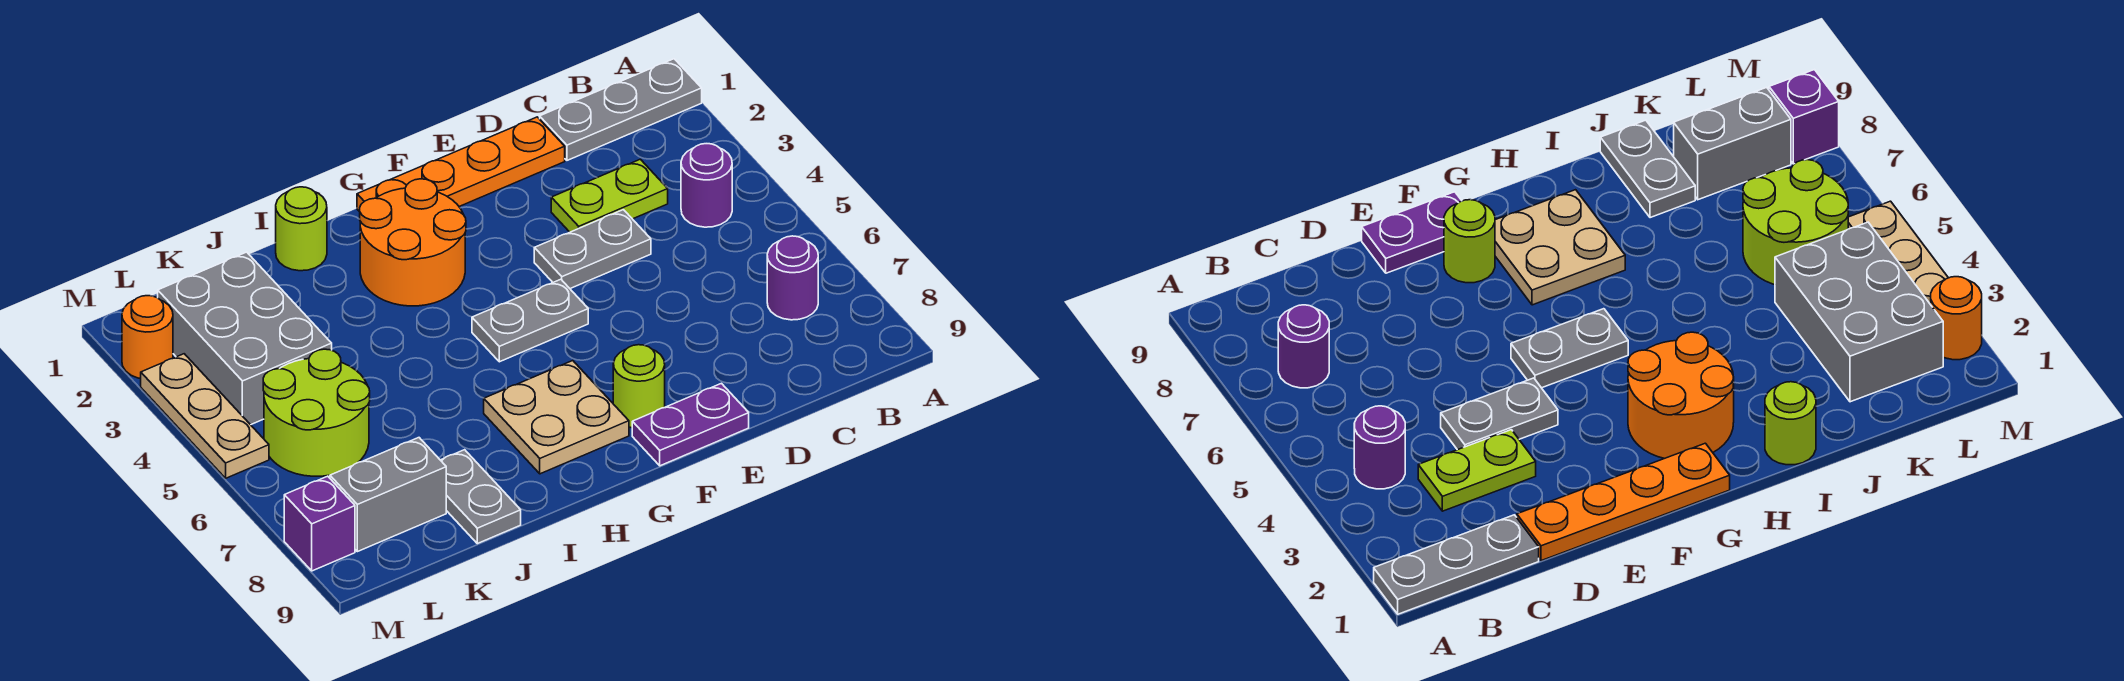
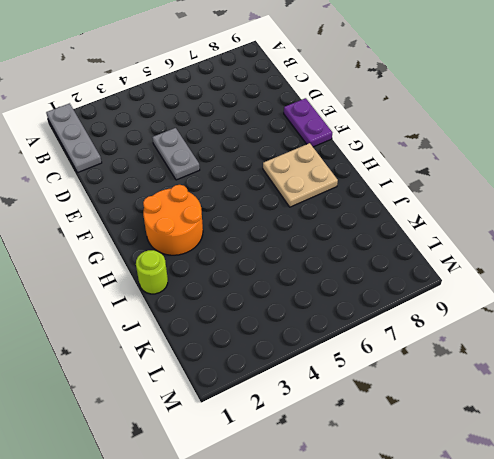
none -> purple round brick B4 level 1
none -> purple round brick B7 level 1
none -> lime plate C3:D3 level 1

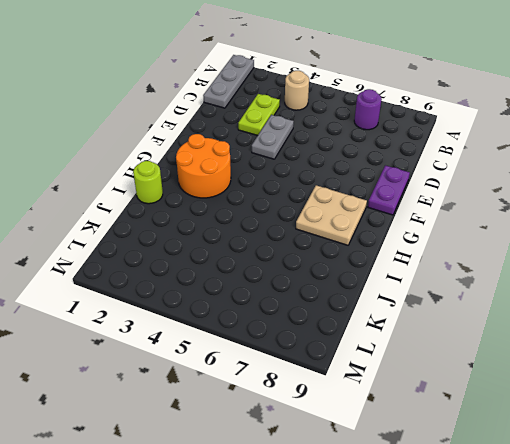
tan round brick B4 level 1 -> purple round brick B4 level 1
none -> orange plate D1:G1 level 1
none -> grey plate F5:G5 level 1
none -> lime round brick F8 level 1

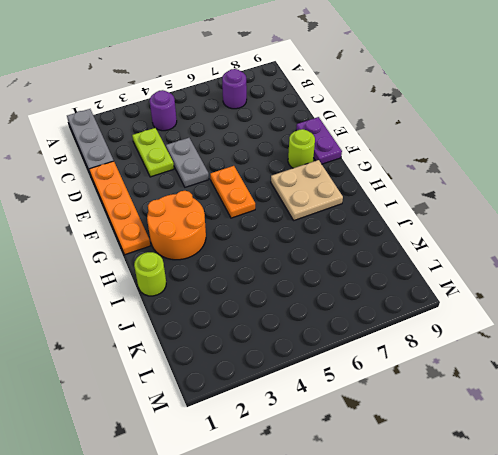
orange plate F5:G5 level 1 -> grey plate F5:G5 level 1
none -> grey plate J8:J9 level 1
none -> grey brick K2:L4 level 1
none -> lime round brick K5:L6 level 1

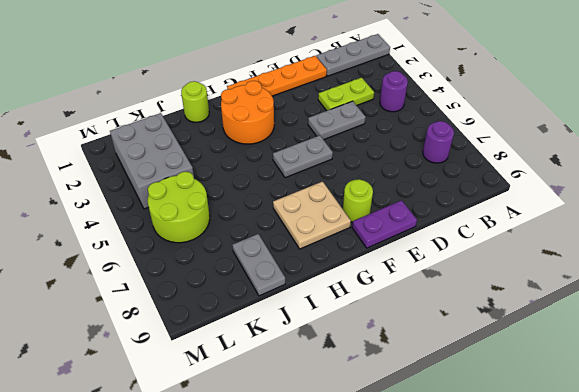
none -> grey brick K8:L8 level 1
none -> orange round brick M2 level 1
none -> tan plate M3:M5 level 1

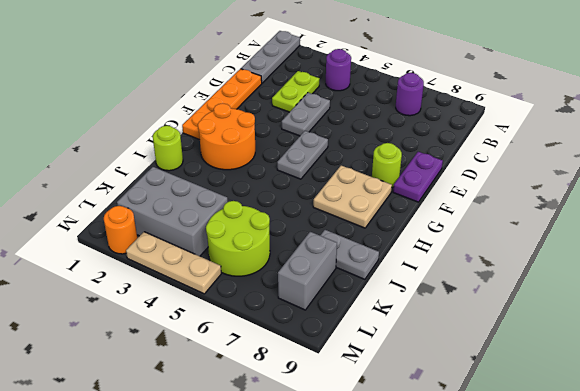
none -> purple brick M8 level 1

